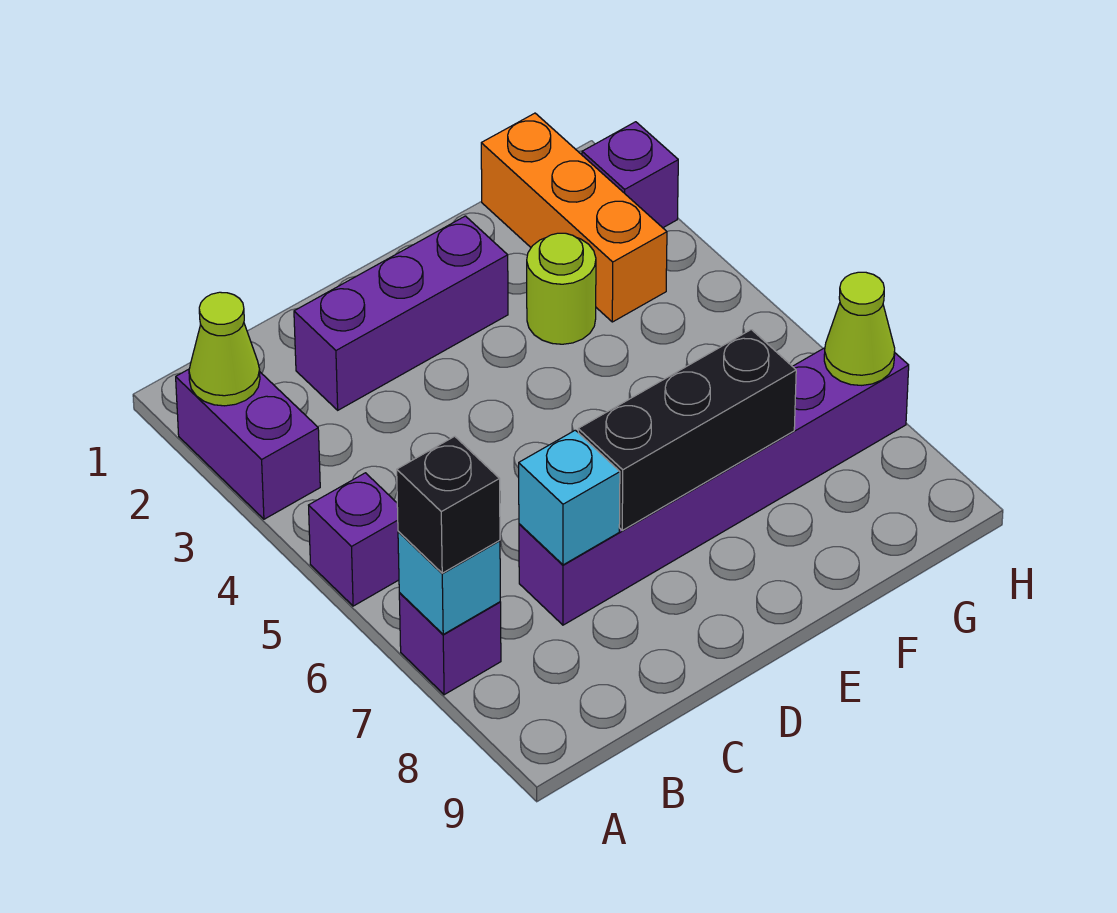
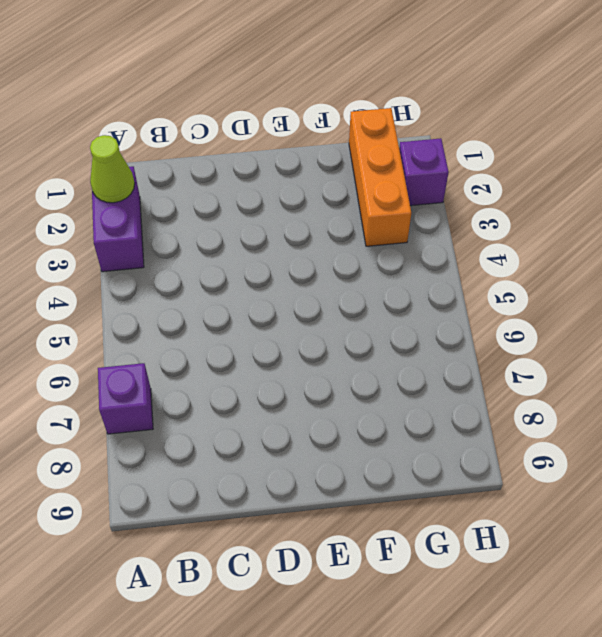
none -> purple brick A5 level 1
none -> purple brick C2:E2 level 1
none -> purple brick C7:H7 level 1

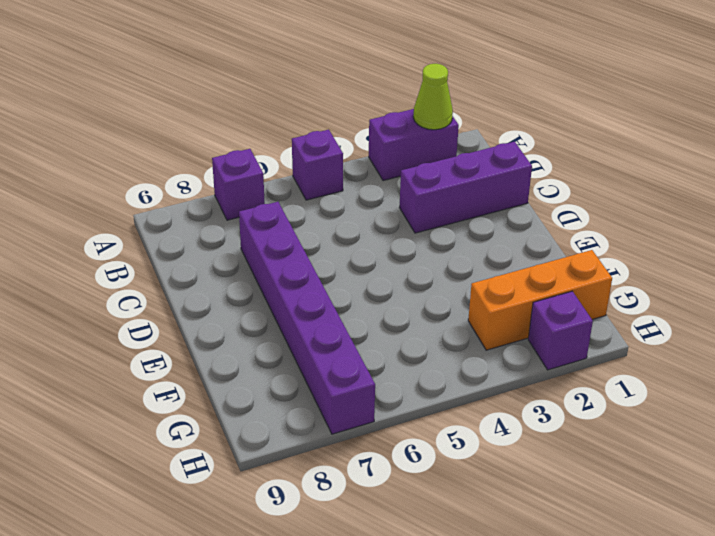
purple brick C1:C3 level 1 -> purple brick C2:E2 level 1
none -> lime round brick F3 level 1
none -> cyan brick A7 level 2
none -> cyan brick C7 level 2

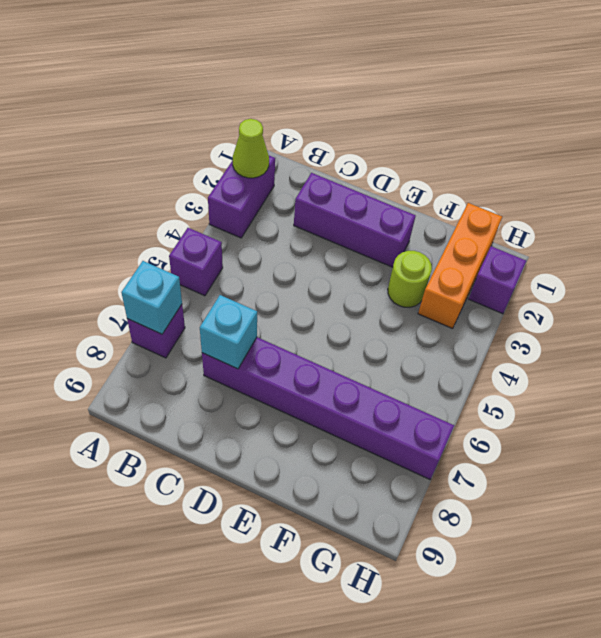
none -> black brick D7:F7 level 2
none -> lime cone H7 level 2
none -> black brick A7 level 3

